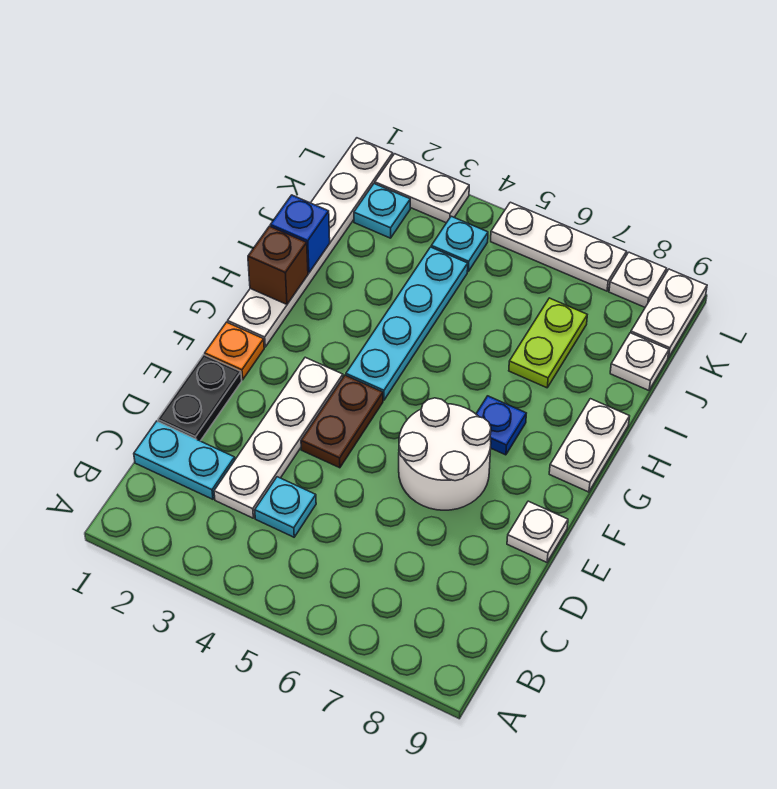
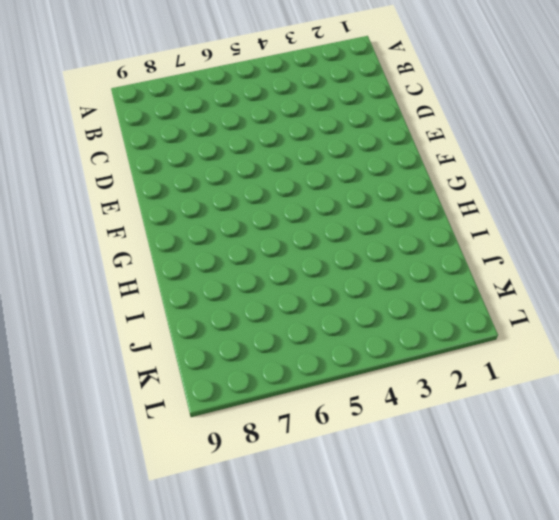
none -> cyan plate C1:C2 level 1
none -> white plate C3:F3 level 1
none -> cyan plate C4 level 1

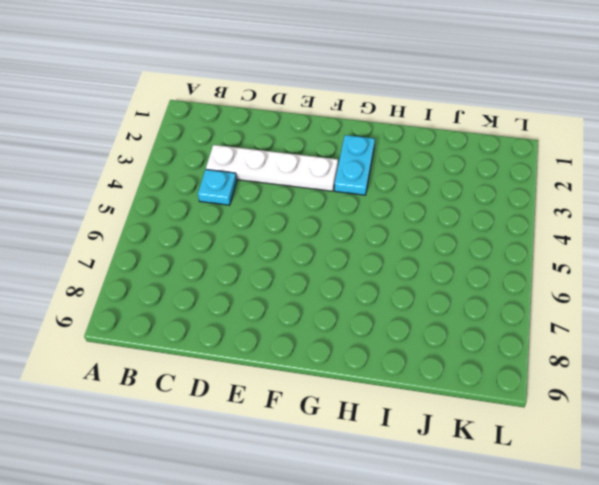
cyan plate G2:G3 level 1 -> cyan plate C1:C2 level 1
none -> black plate D1:E1 level 1
none -> brown plate E4:F4 level 1
none -> white round brick E6:F7 level 1

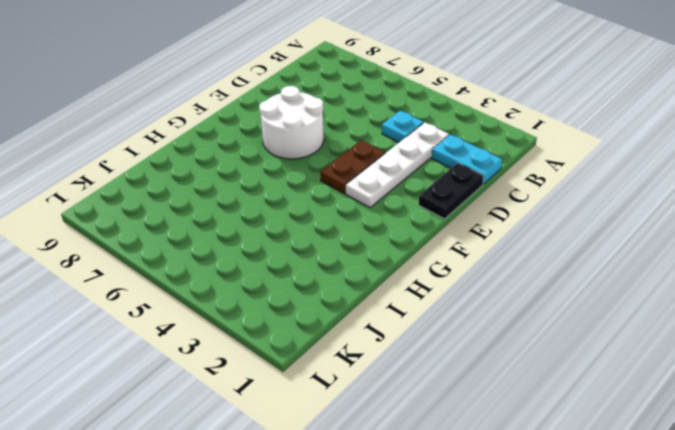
none -> white plate E9 level 1
none -> orange plate F1 level 1
none -> white plate G1:L1 level 1

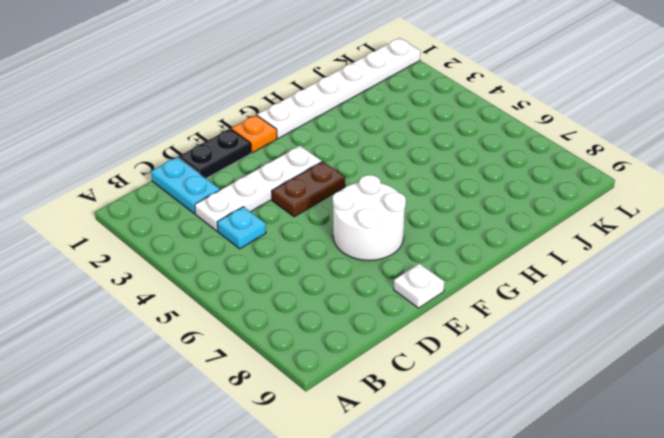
none -> cyan plate G4:J4 level 1
none -> blue plate G7 level 1
none -> white plate G9:H9 level 1

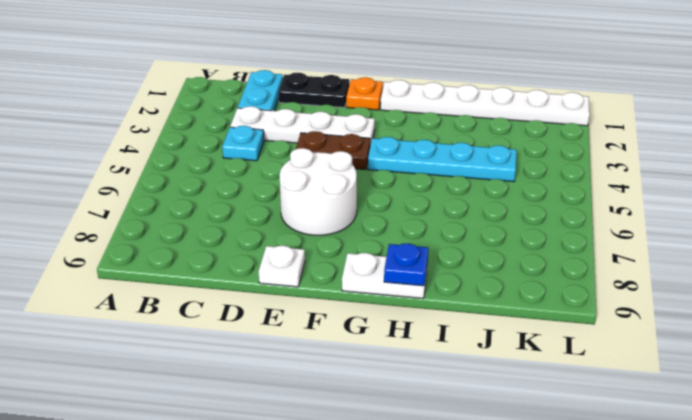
blue plate H9 level 2 -> blue plate G7 level 1
none -> lime plate I7:J7 level 1
none -> white plate J9 level 1
none -> cyan plate K2 level 1

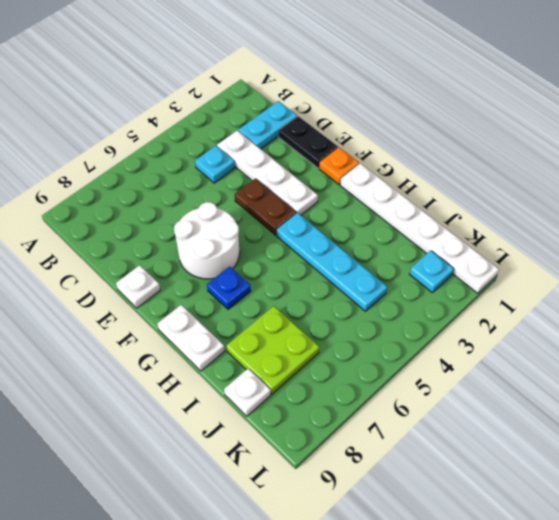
lime plate I7:J8 level 1 -> lime plate I7:J7 level 1
none -> cyan plate K4 level 1
none -> white plate K9:L9 level 1
none -> white plate L2:L3 level 1

